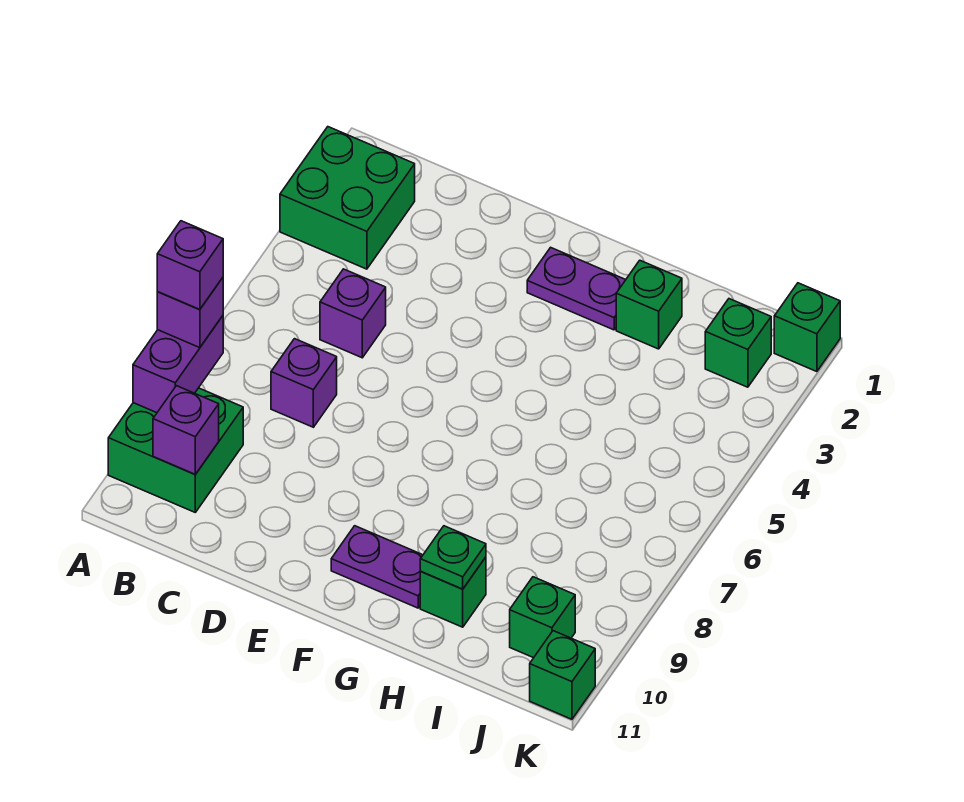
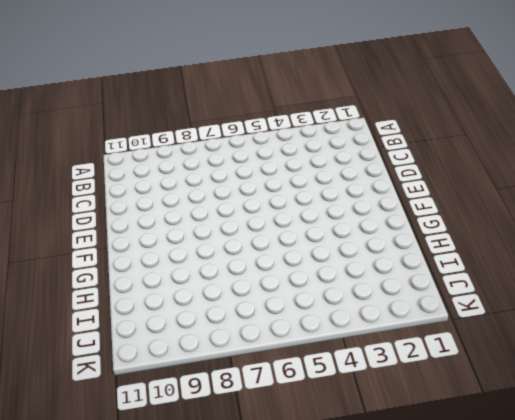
none -> green brick A2:B3 level 1
none -> green brick A9:B10 level 1
none -> purple brick C5 level 1

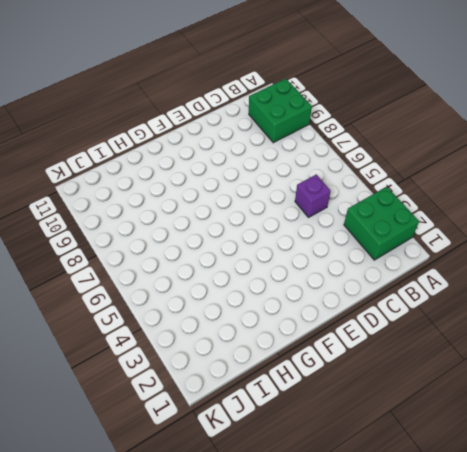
none -> purple brick C7 level 1
none -> purple plate F2:G2 level 1
none -> purple plate F10:G10 level 1

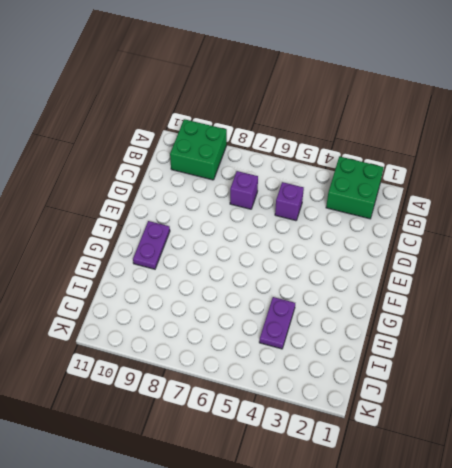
purple plate H4:I4 level 1 -> purple plate F2:G2 level 1
none -> green brick H2 level 1
none -> green brick H10 level 1
none -> green brick J2 level 1

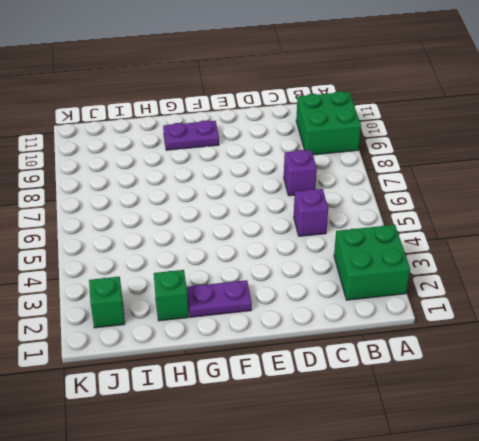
none -> green brick H10 level 1
none -> green brick J10 level 1
none -> green brick K1 level 1

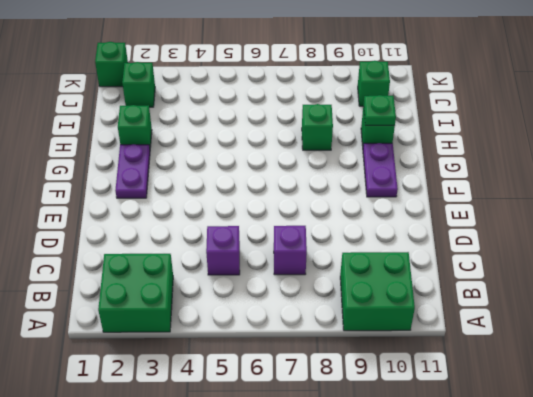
green brick H8 level 1 -> green brick K11 level 1
none -> purple brick A8:A9 level 2
none -> purple brick B10 level 2
none -> purple brick A8 level 3

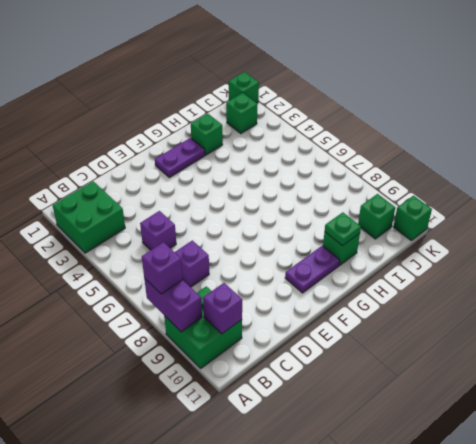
none -> purple brick A8 level 4

